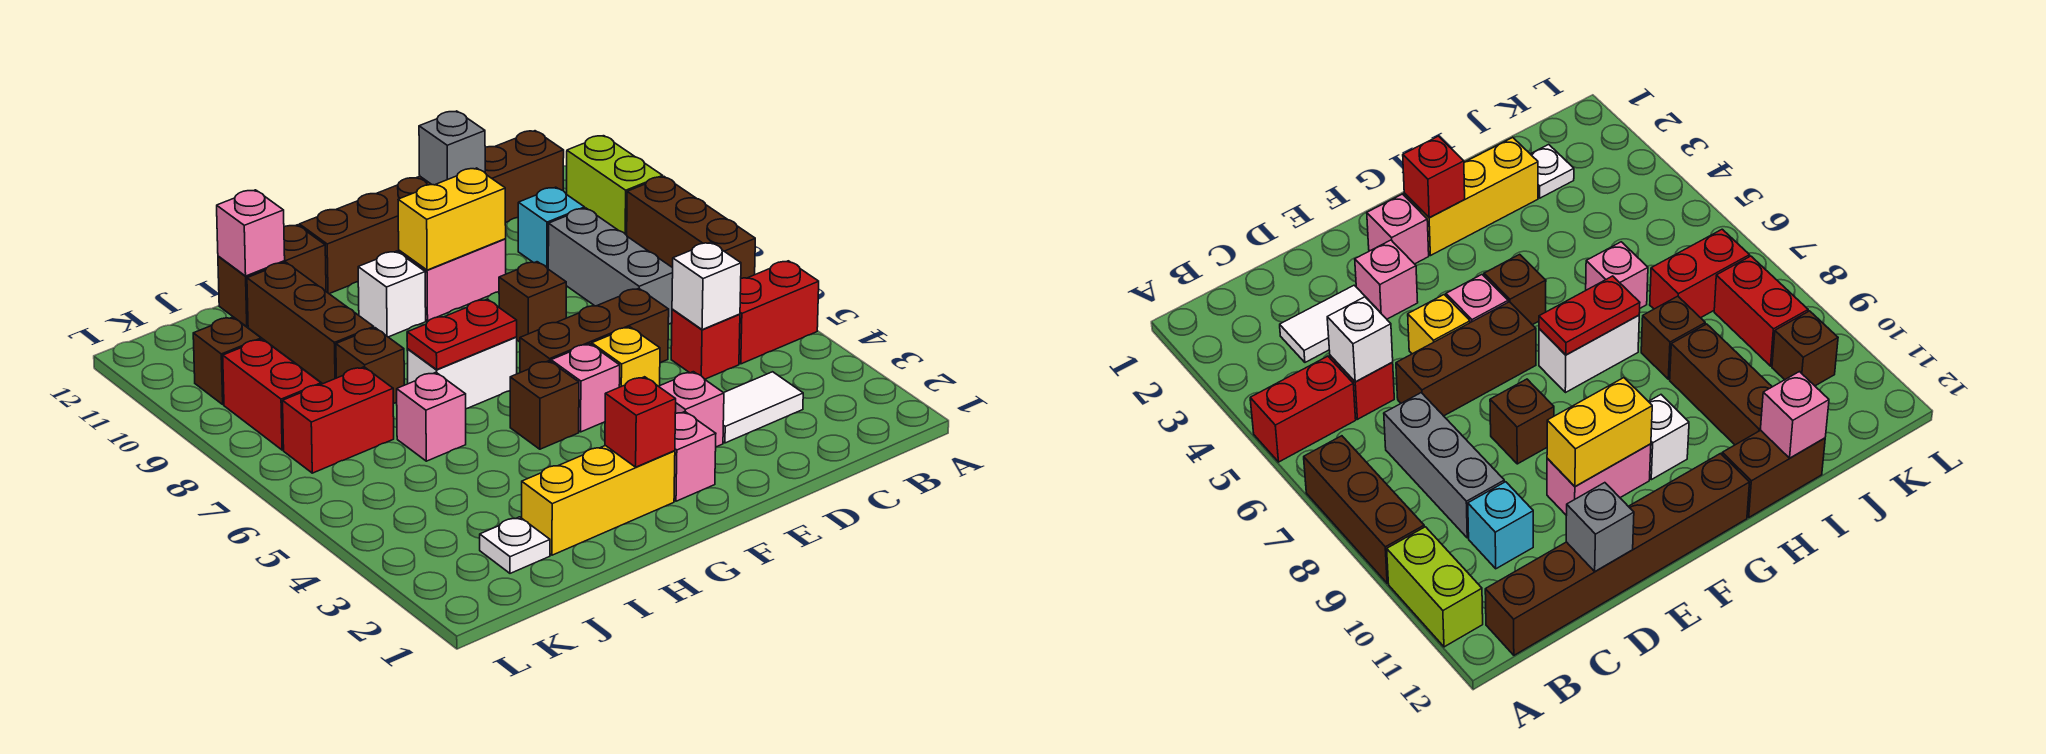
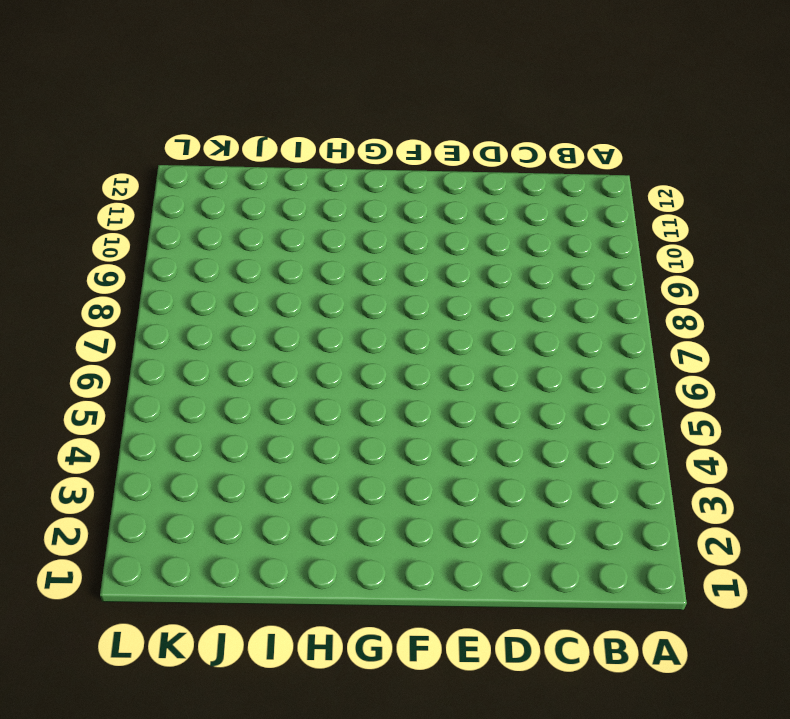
none -> red brick A5:B5 level 1
none -> brown brick A7:A9 level 1
none -> lime brick A10:A11 level 1
none -> brown brick B12:G12 level 1

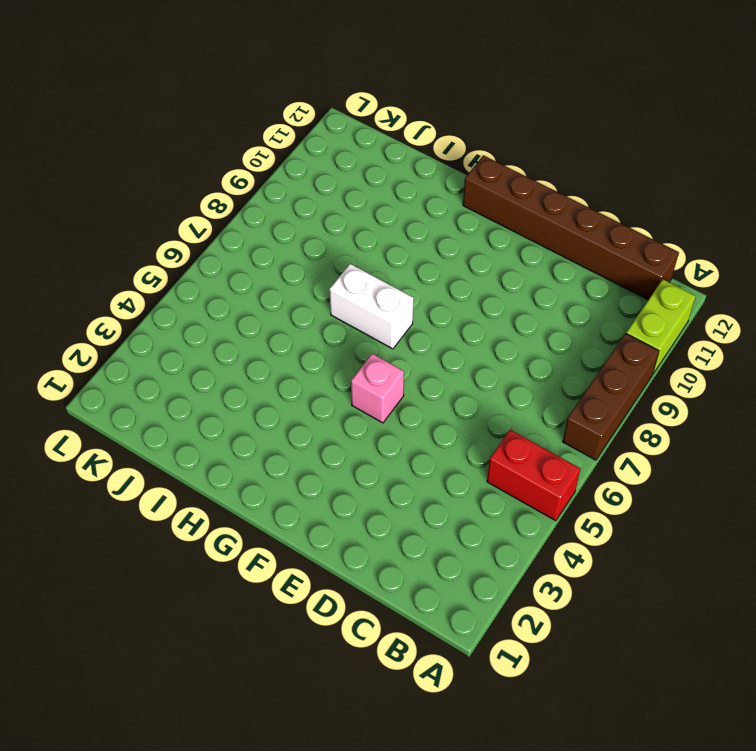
none -> white tile C3:D3 level 1
none -> red brick C5 level 1
none -> grey brick C7:C9 level 1
none -> cyan brick C10 level 1

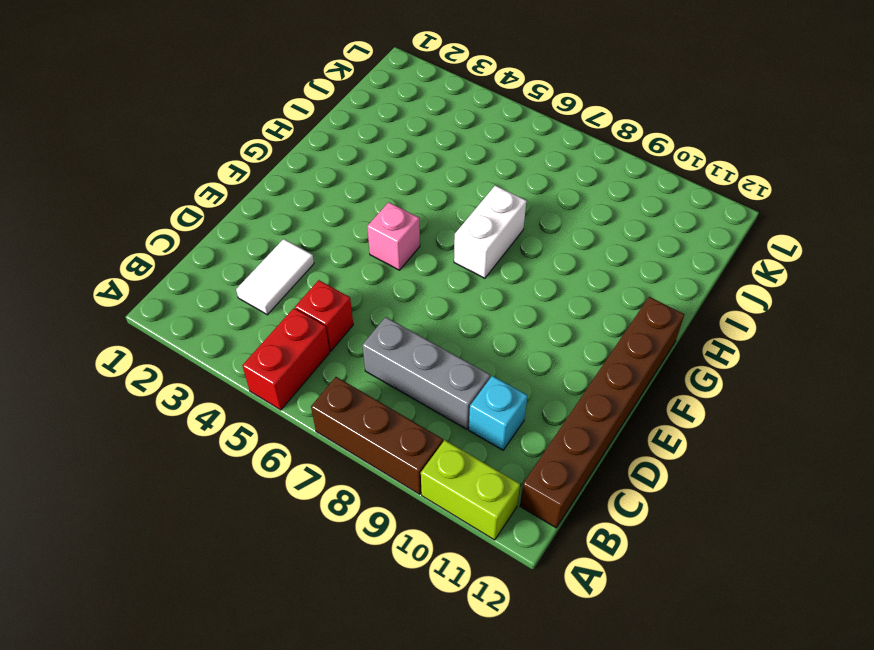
none -> brown brick D6:F6 level 1
none -> pink brick E3 level 1
none -> yellow brick E5 level 1
none -> brown brick E8 level 1

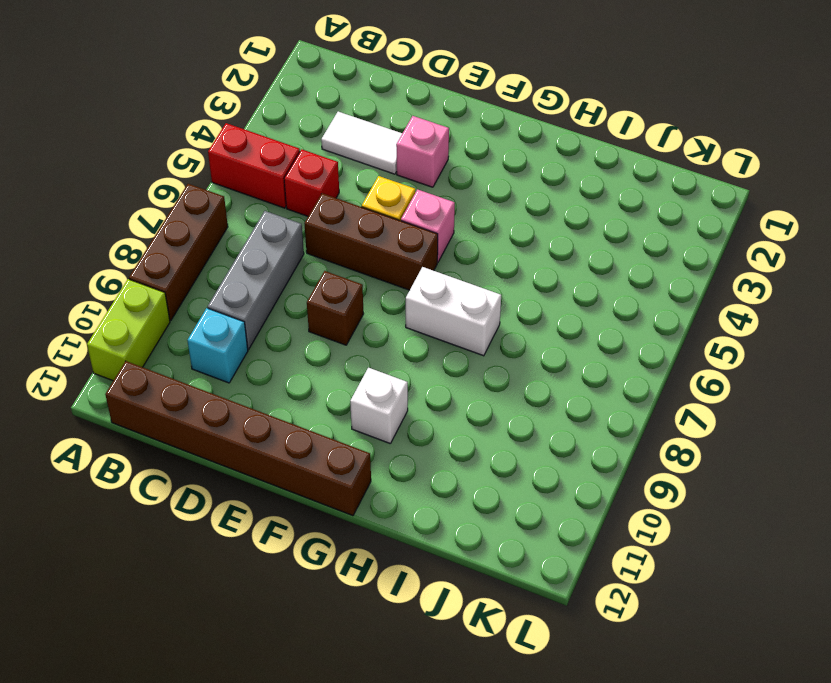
none -> pink brick E10:F10 level 1
none -> pink brick F2 level 1
none -> yellow brick G2:I2 level 1
none -> brown brick G5 level 1

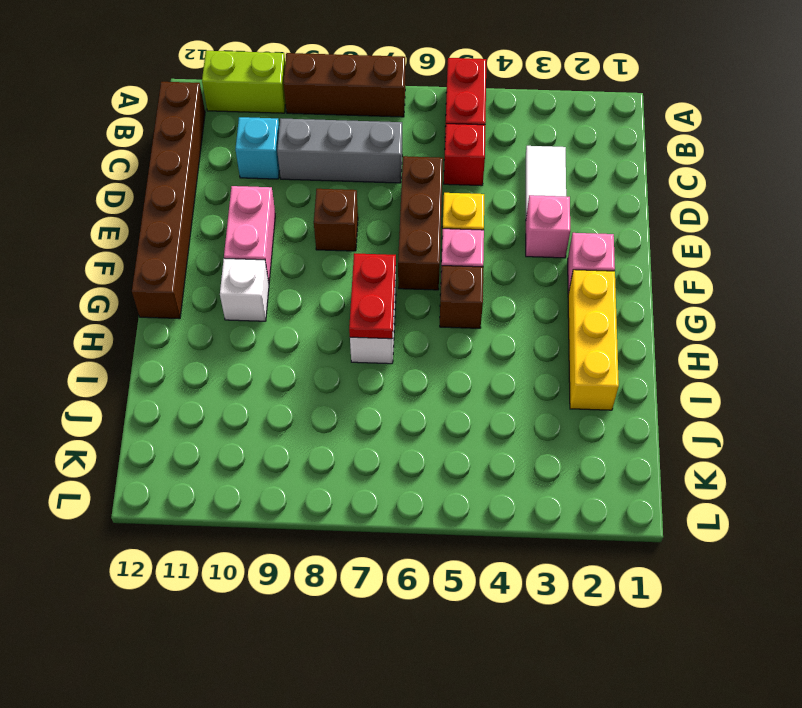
none -> brown brick H12:I12 level 1
none -> pink brick I6 level 1
none -> brown brick I8 level 1
none -> brown brick I9:I11 level 1

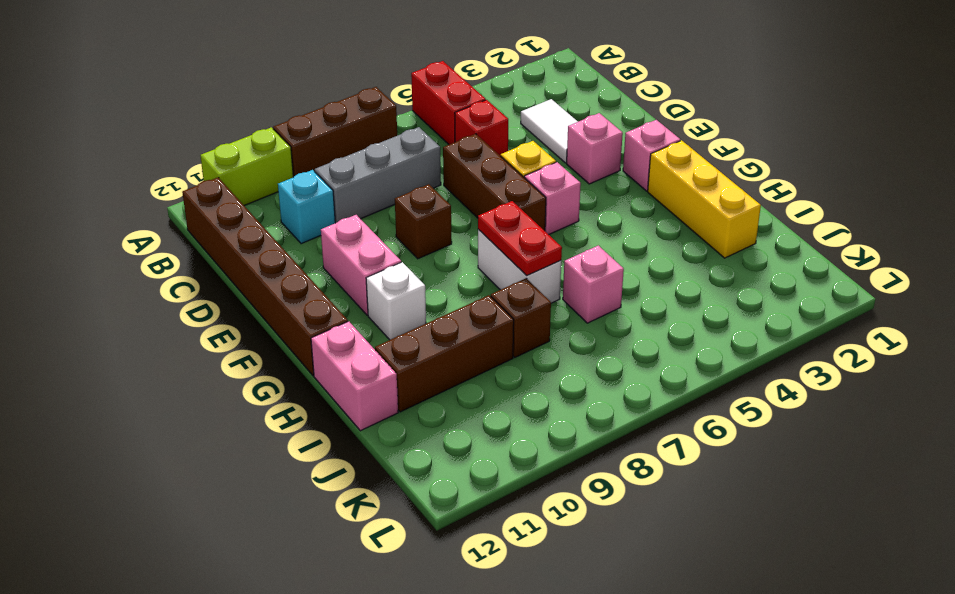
pink brick H12:I12 level 1 -> brown brick H12:I12 level 1
none -> brown brick G5 level 1
none -> white plate J2 level 1
none -> red brick J7:K7 level 1
none -> red brick K8:K9 level 1

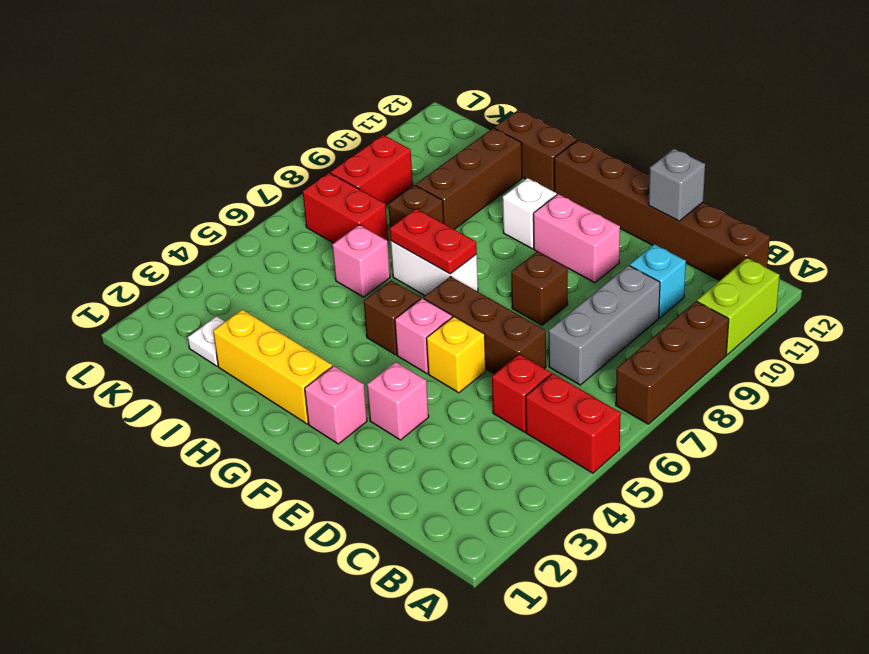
none -> white tile C3:D3 level 1
none -> brown brick K10 level 1
none -> white brick C5 level 2
none -> yellow brick E10:F10 level 2

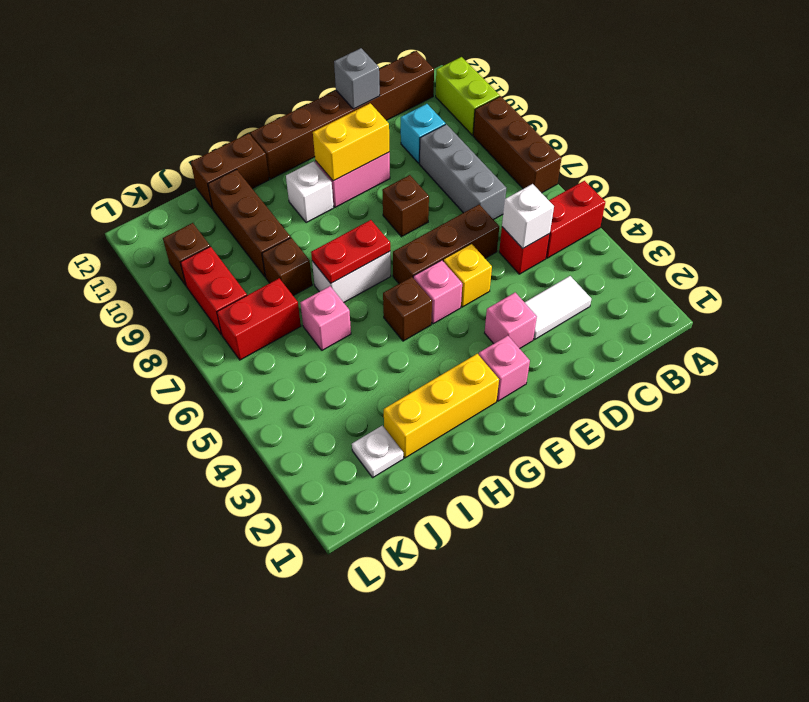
none -> red brick G2 level 2
none -> pink brick I12 level 2

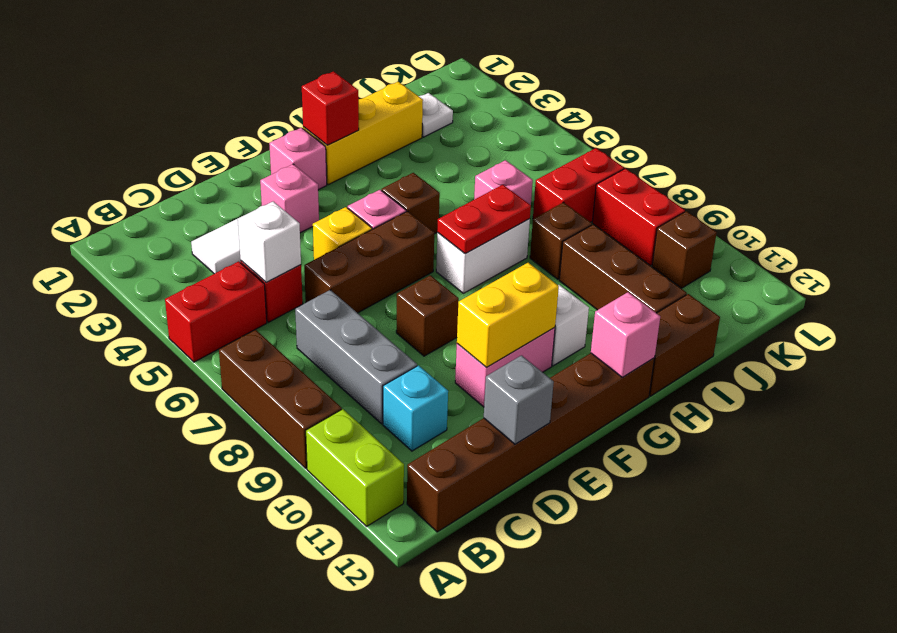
pink brick G12 level 2 -> pink brick I12 level 2

